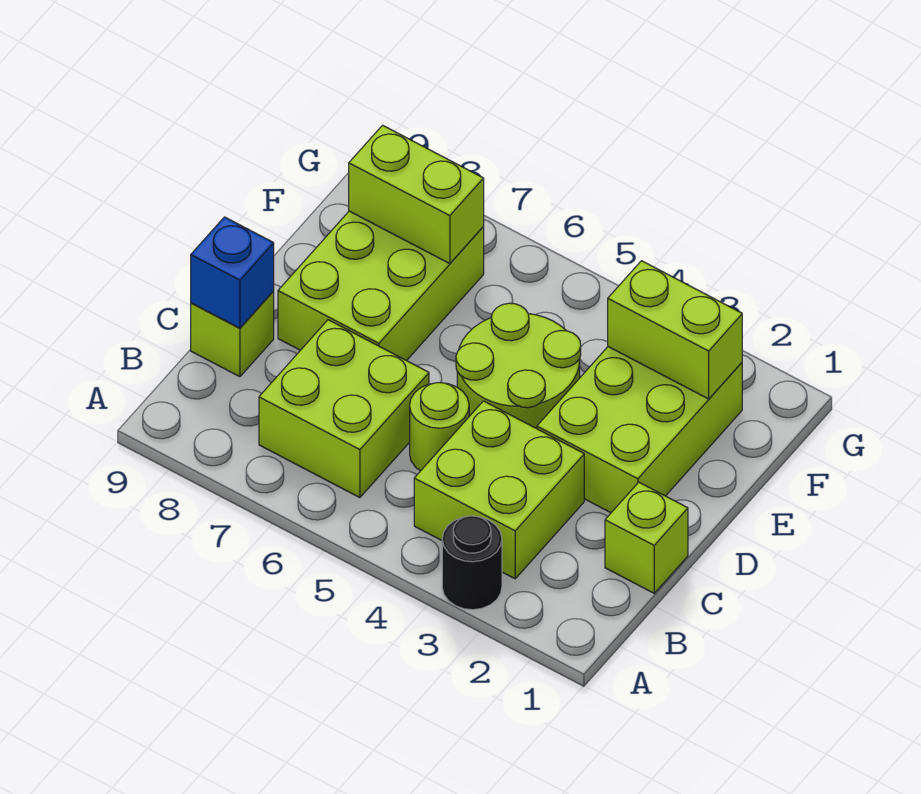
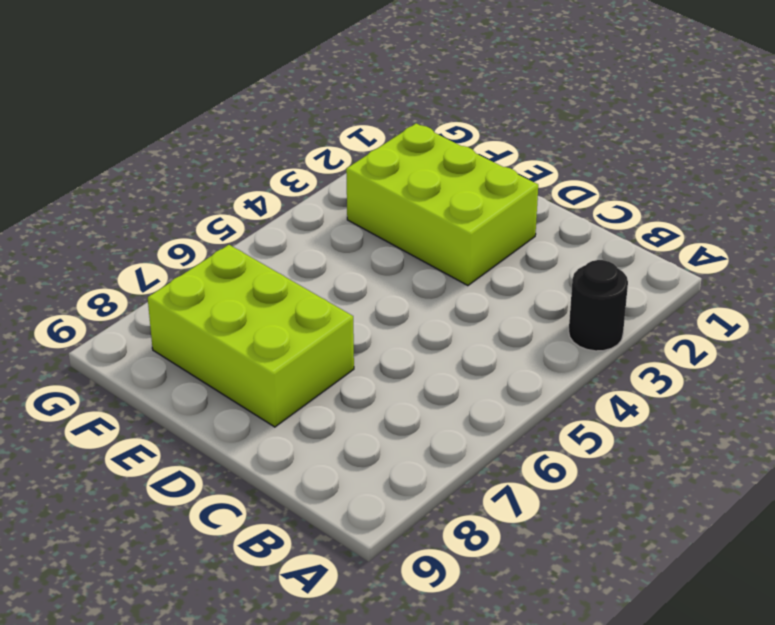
none -> lime brick B3:C4 level 1
none -> lime brick B6:C7 level 1
none -> lime brick C1 level 1

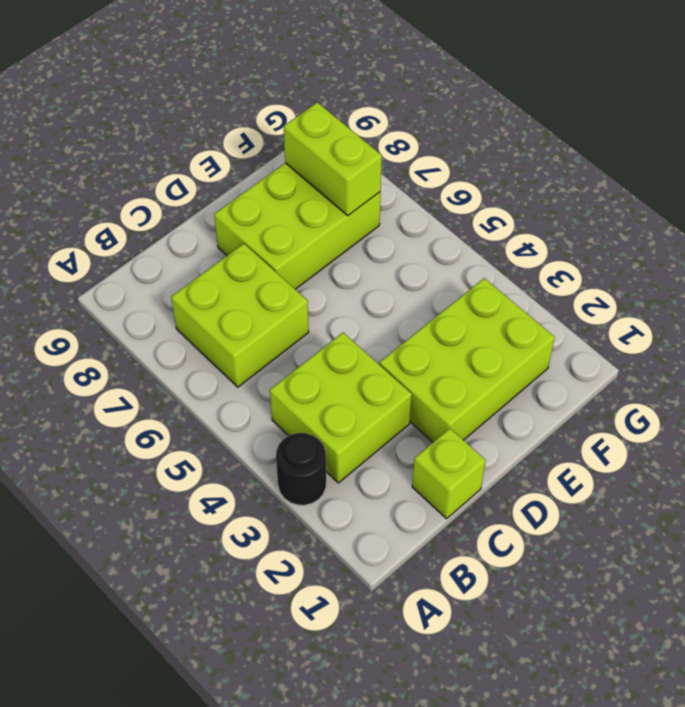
none -> lime round brick C5 level 1
none -> lime brick C9 level 1
none -> lime round brick D4:E5 level 1

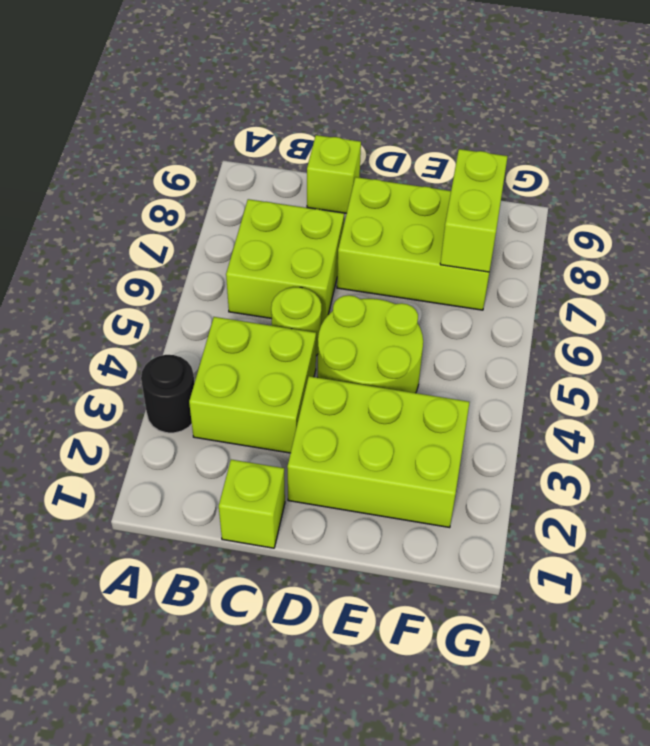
none -> blue brick C9 level 2
none -> lime brick F2:F3 level 2

